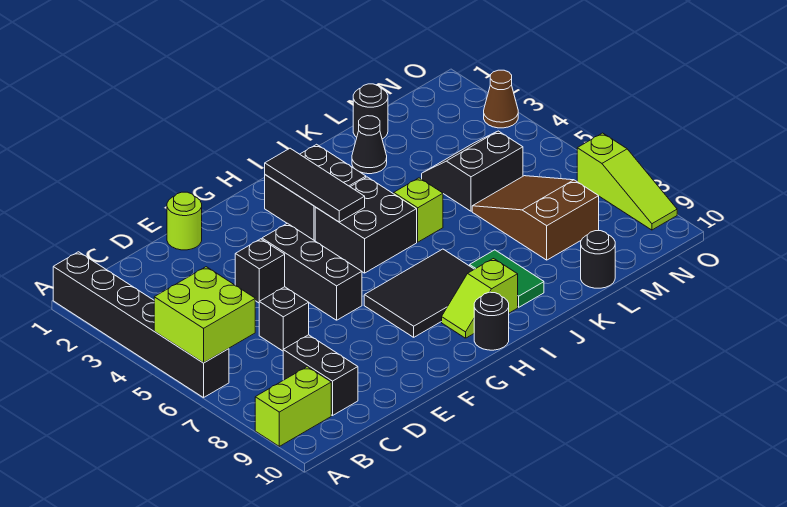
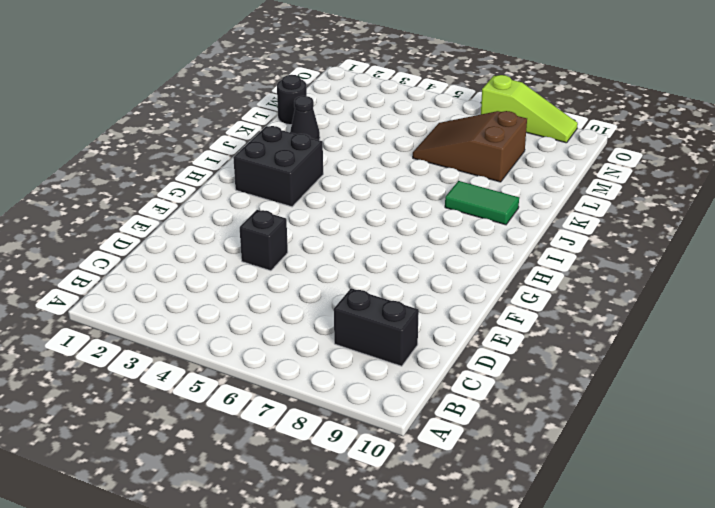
none -> black brick A1:A6 level 1
none -> lime brick A9:B9 level 1
none -> black brick D6 level 1

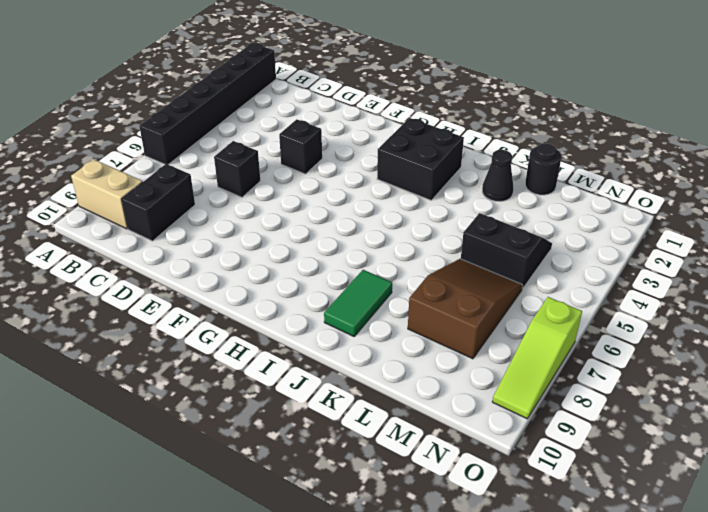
tan brick A9:B9 level 1 -> lime brick A9:B9 level 1
none -> lime round brick E1 level 1
none -> black brick F4:F6 level 1
none -> black tile G7:I8 level 1

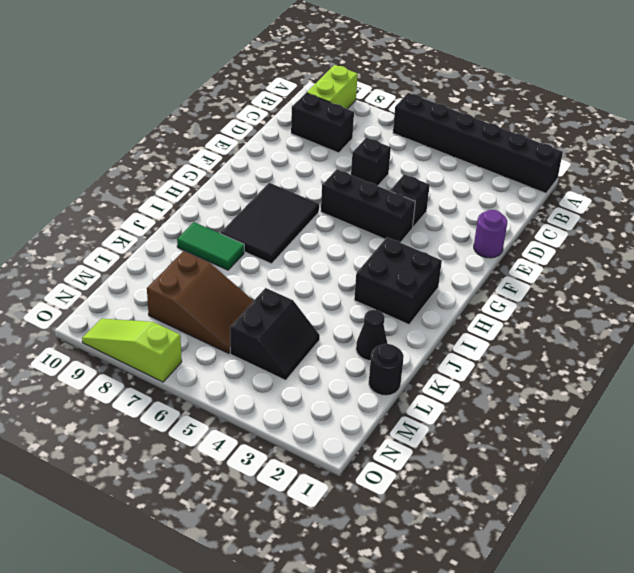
purple round brick E1 level 1 -> lime round brick E1 level 1
none -> black brick H4:I5 level 1
none -> lime slope H9:I9 level 1 top I
none -> black round brick H10 level 1

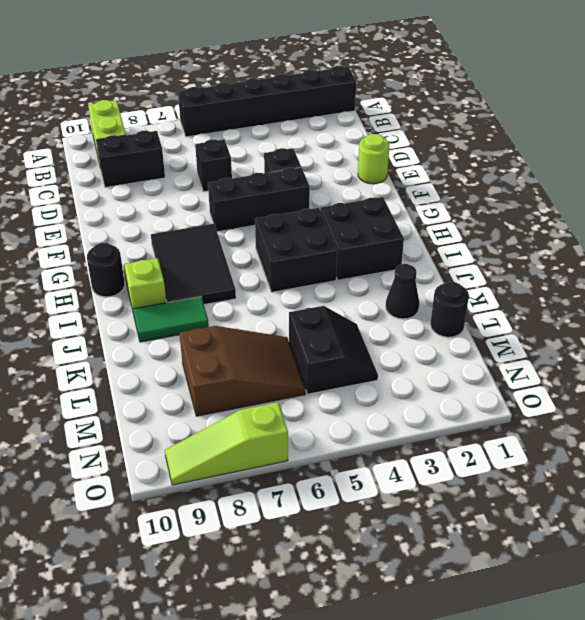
none -> lime brick J5 level 1
none -> black round brick L10 level 1
none -> brown cone O3 level 1

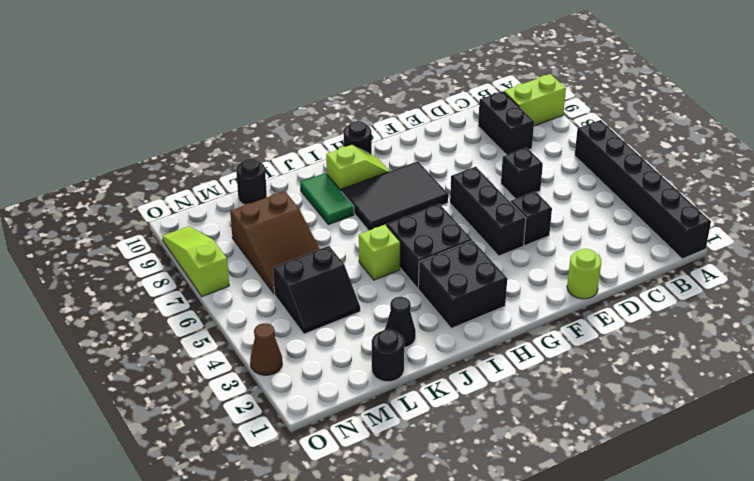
none -> lime brick A5:B6 level 2
none -> black tile H2:H4 level 2

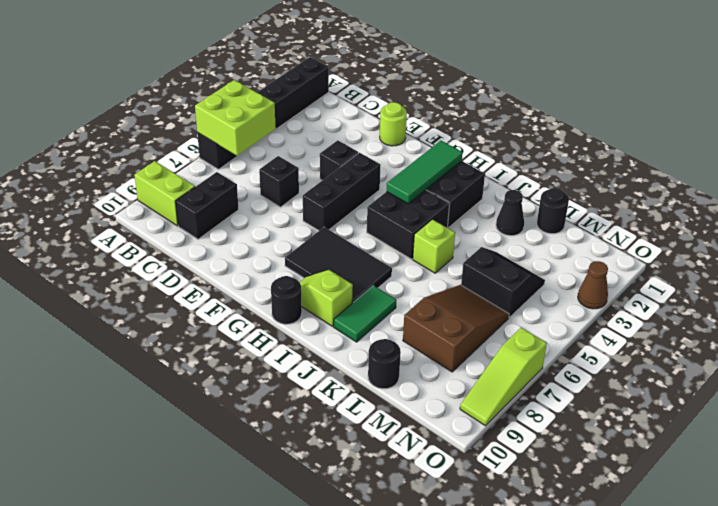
green tile H2:H4 level 2 -> black tile H2:H4 level 2

